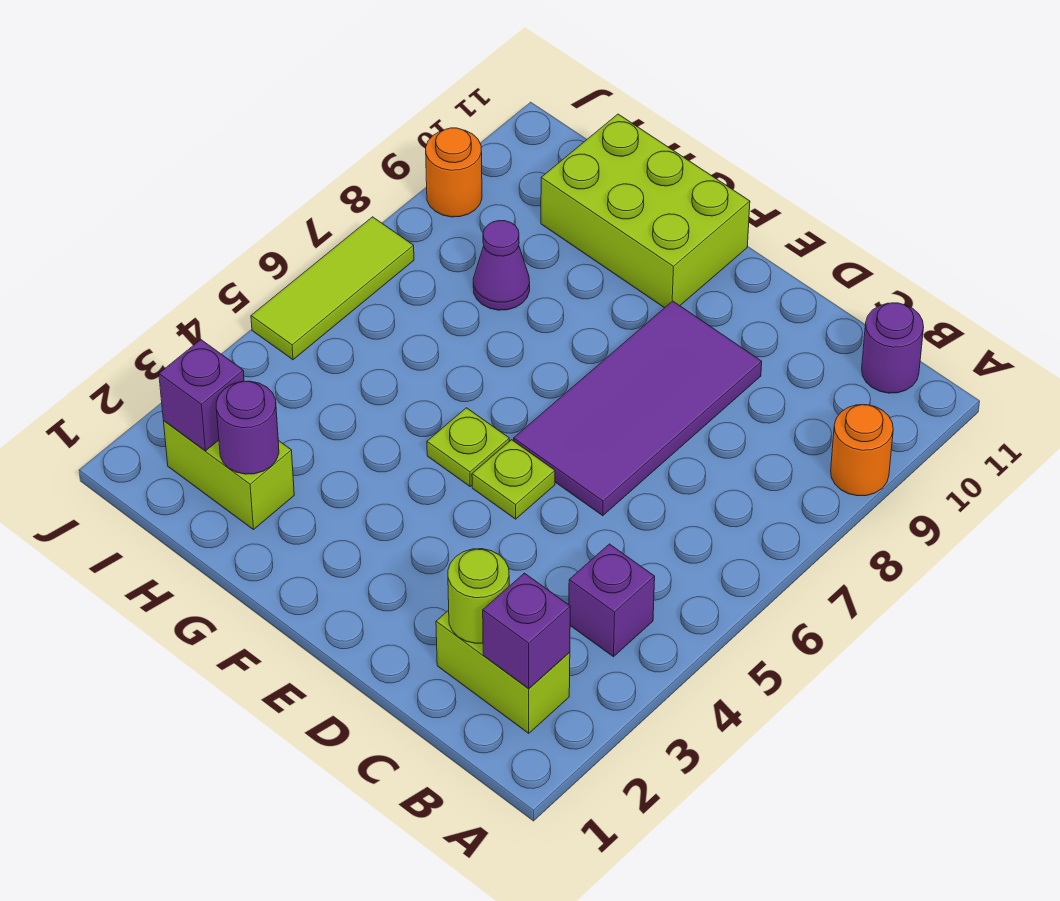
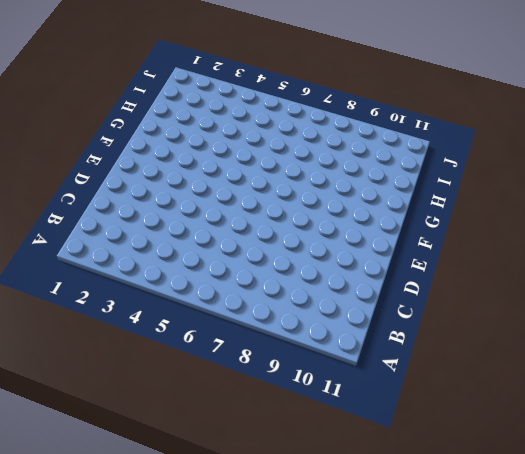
none -> orange round brick A9 level 1
none -> lime brick B2:C2 level 1
none -> purple brick B4 level 1

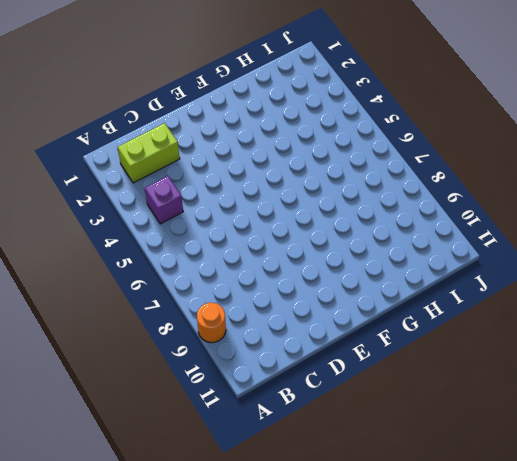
none -> purple round brick B11 level 1
none -> purple tile D6:E9 level 1
none -> lime plate E5 level 1

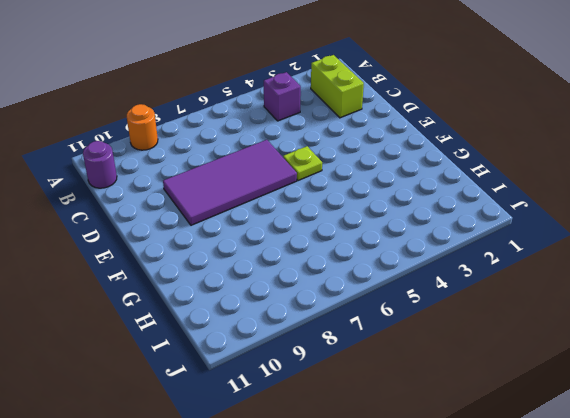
none -> lime plate F5 level 1
none -> lime brick F10:H11 level 1
none -> lime brick H2:I2 level 1

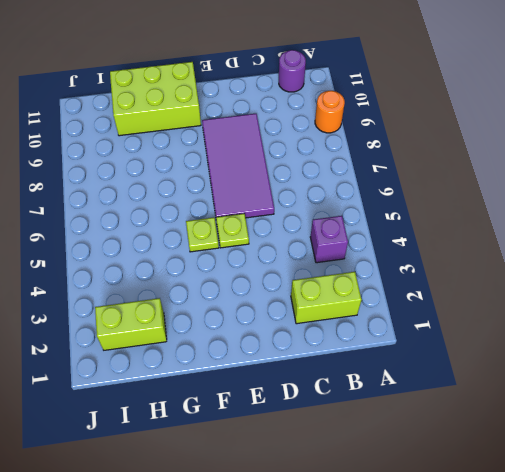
none -> purple cone H8 level 1
none -> lime tile J5:J7 level 1
none -> orange round brick J9 level 1

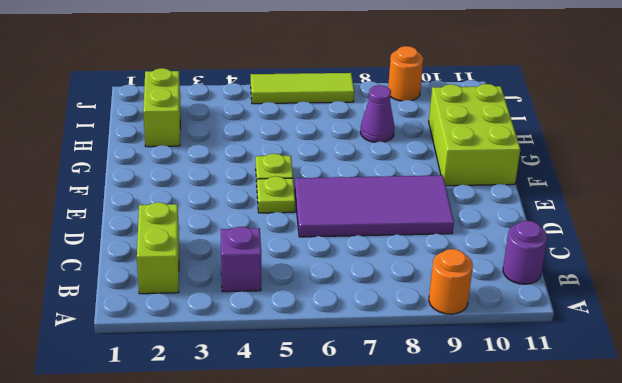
none -> purple brick B2 level 2
none -> lime round brick C2 level 2
none -> purple round brick H2 level 2

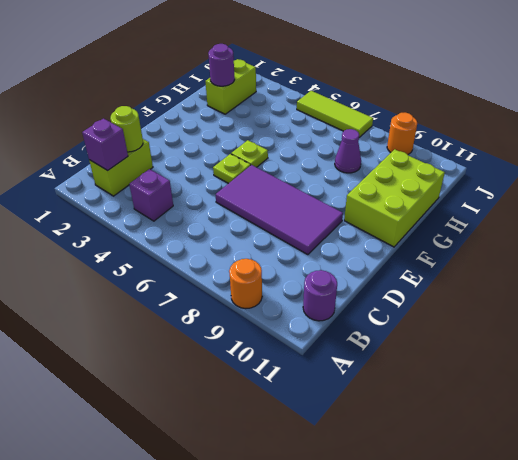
none -> purple brick I2 level 2

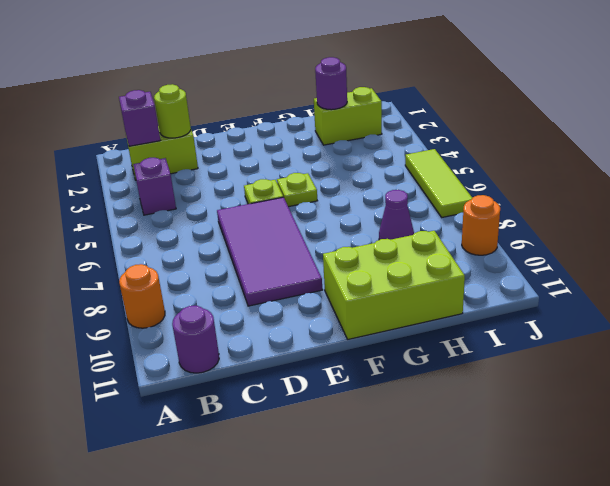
none -> purple brick I2 level 2

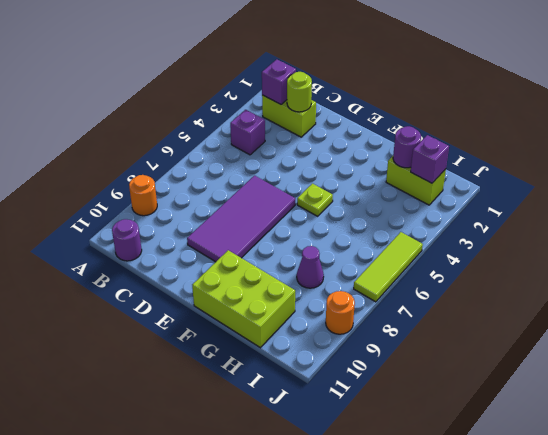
none -> lime plate E5 level 1

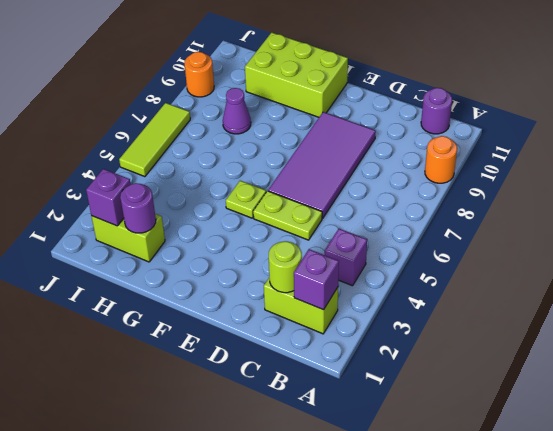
lime plate D5:E5 level 1 -> lime plate E5 level 1

